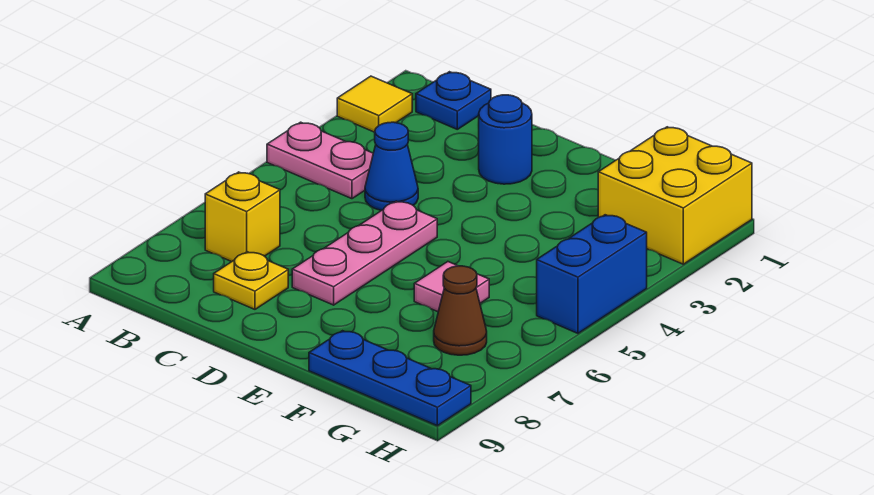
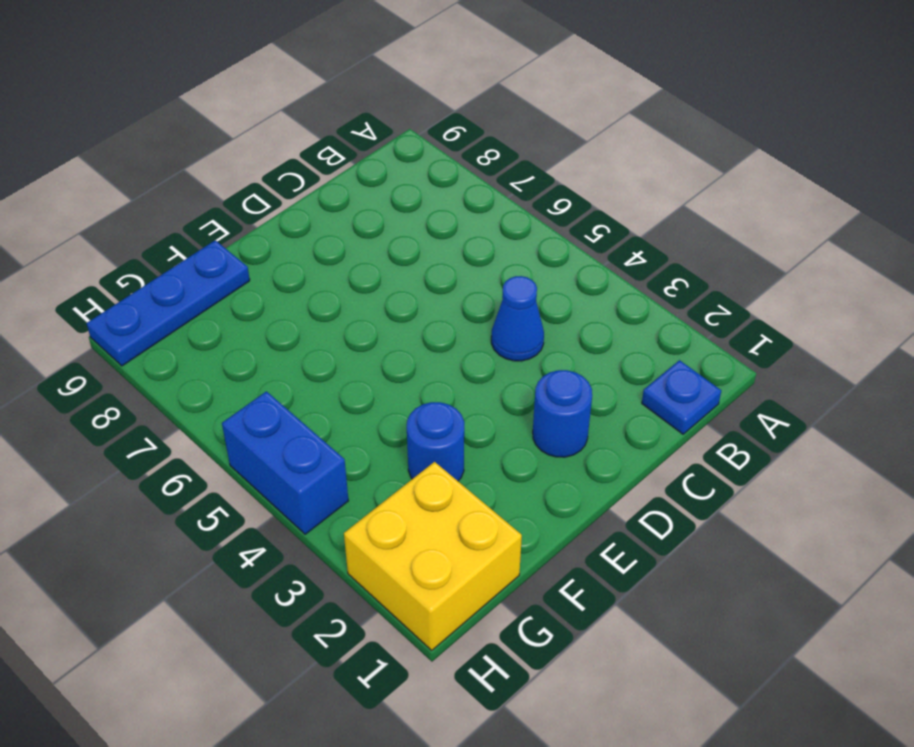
blue round brick F3 level 1 -> none
none -> yellow tile A2 level 1
none -> pink plate A4:B4 level 1
none -> yellow brick B7 level 1

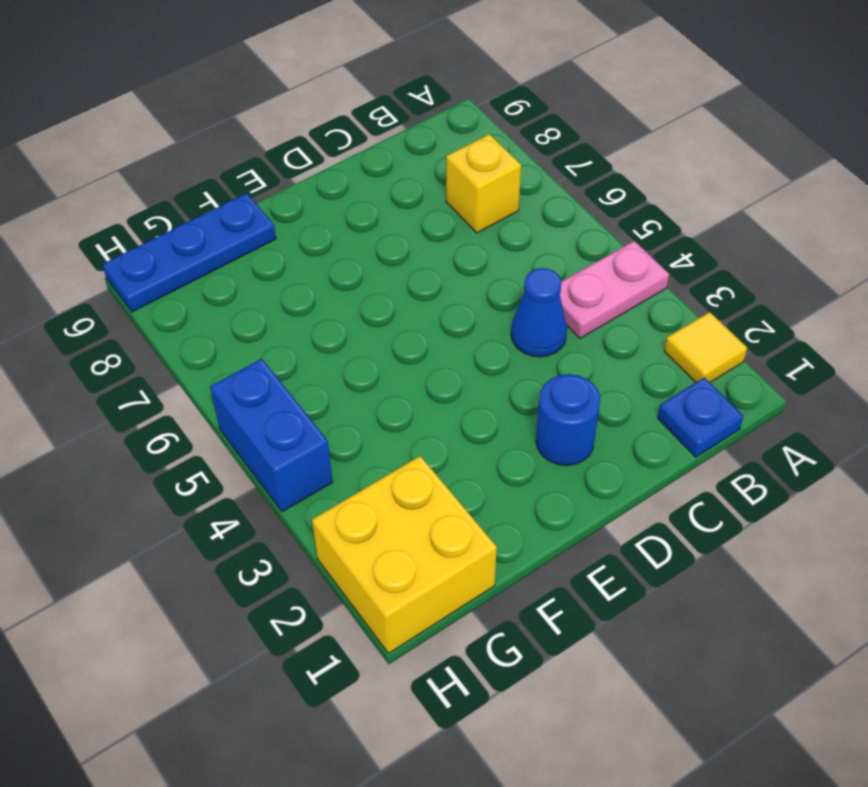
none -> yellow plate C8 level 1
none -> pink plate D5:D7 level 1
none -> pink tile F6 level 1

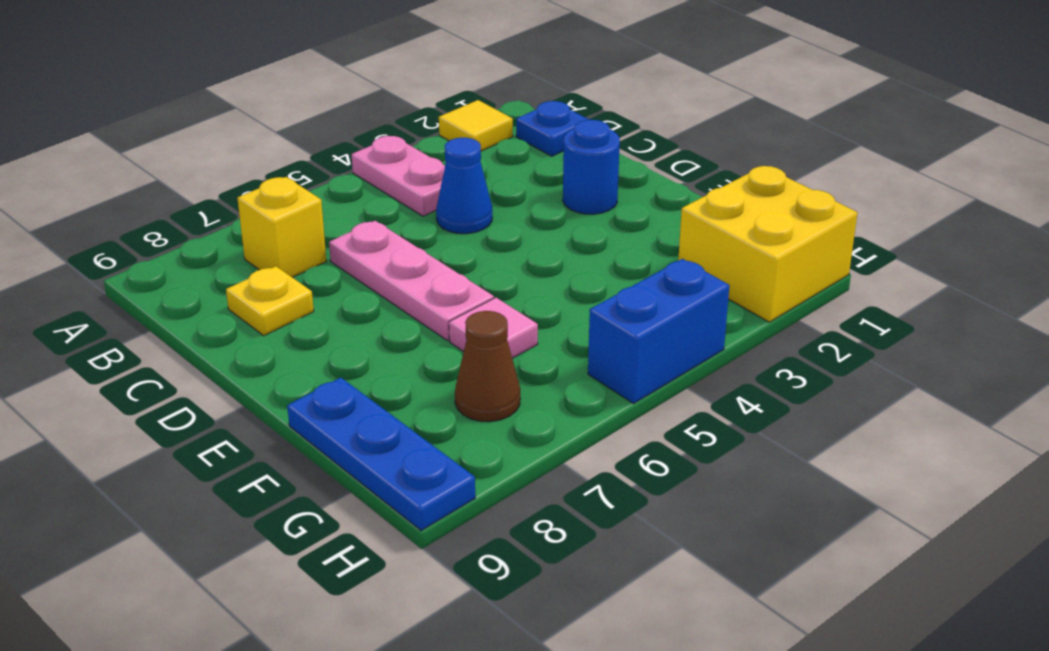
pink plate C6:E6 level 1 -> pink plate D5:D7 level 1

